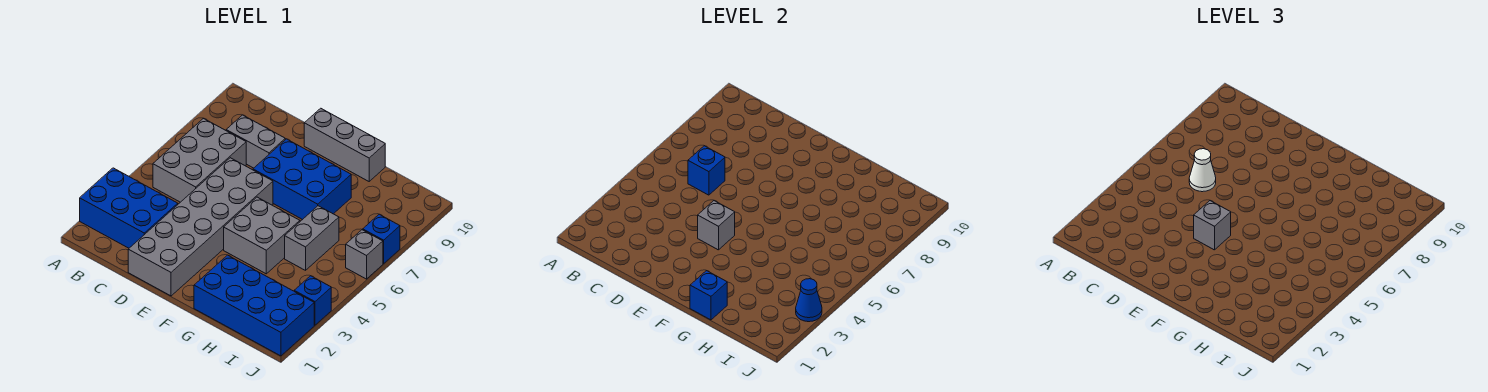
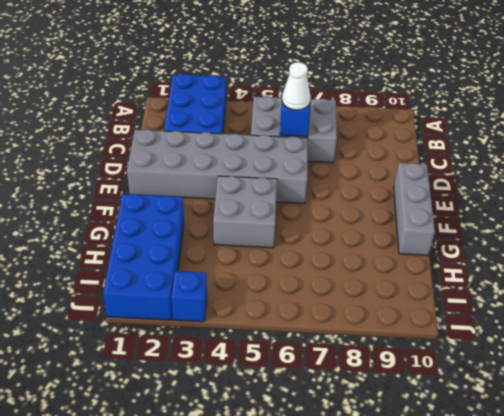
none -> grey brick C8:D8 level 1
none -> blue brick E7:G8 level 1
none -> grey brick H5:H6 level 1

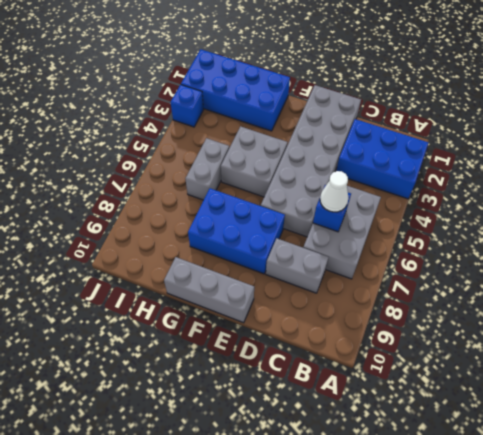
none -> grey brick J6 level 1
none -> blue brick J7 level 1
none -> grey brick E4 level 2

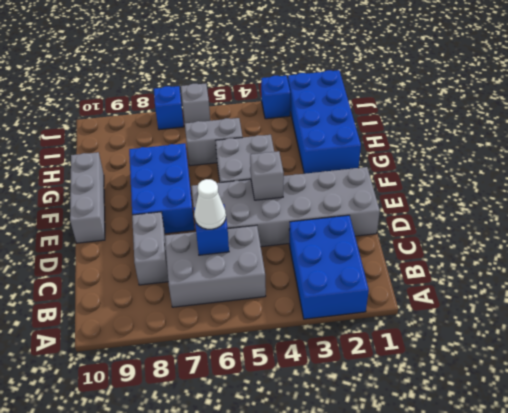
none -> blue brick G1 level 2
none -> blue cone J3 level 2
none -> grey brick E4 level 3

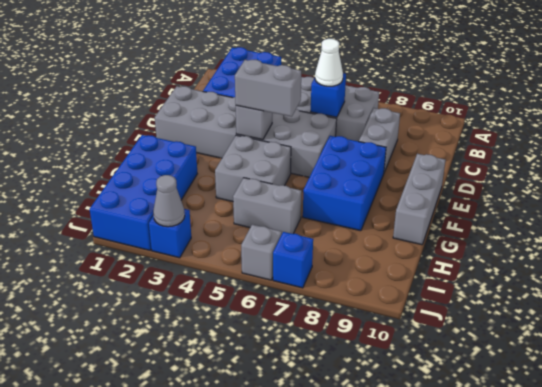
grey brick E4:E5 level 3 -> grey brick E4 level 3
grey cone J3 level 2 -> blue cone J3 level 2
none -> blue brick G1 level 2

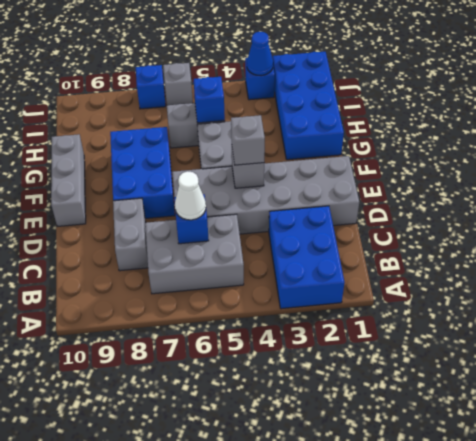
blue brick H5 level 2 -> blue brick G1 level 2

